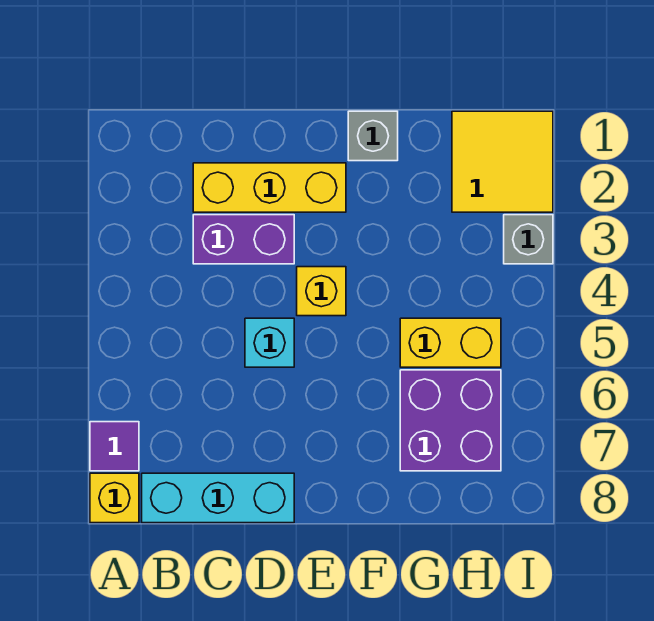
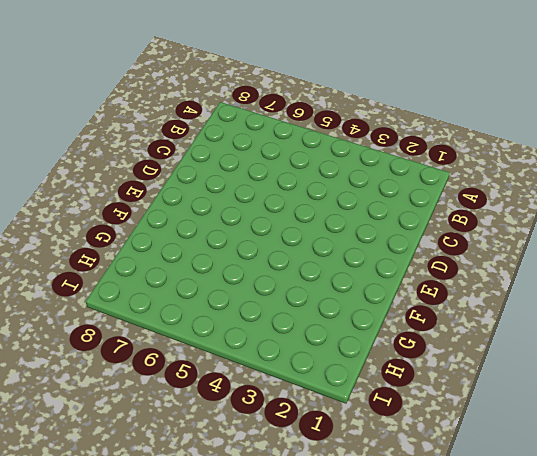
none -> purple tile A7 level 1
none -> yellow brick A8 level 1
none -> cyan brick B8:D8 level 1

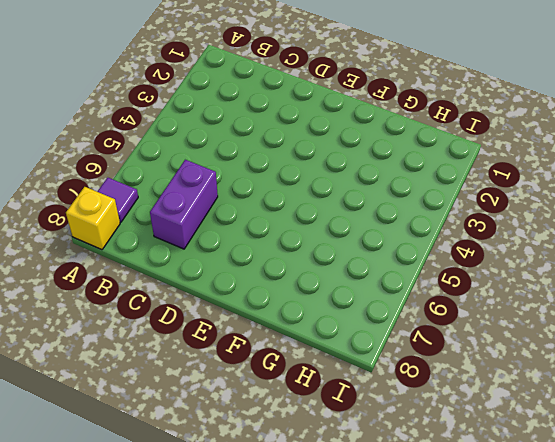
purple brick C6:C7 level 1 -> purple brick C3:D3 level 1
none -> cyan brick B8:D8 level 1
none -> yellow brick C2:E2 level 1
none -> cyan brick D5 level 1

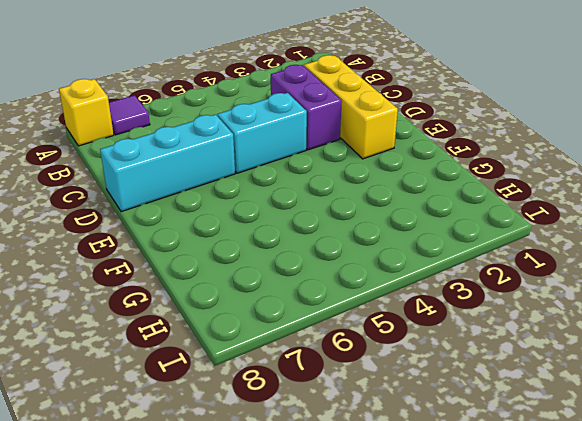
cyan brick D4:D5 level 1 -> cyan brick D5 level 1
cyan brick D6:D8 level 1 -> cyan brick B8:D8 level 1
none -> yellow brick E4 level 1
none -> grey brick F1 level 1
none -> yellow brick G5:H5 level 1

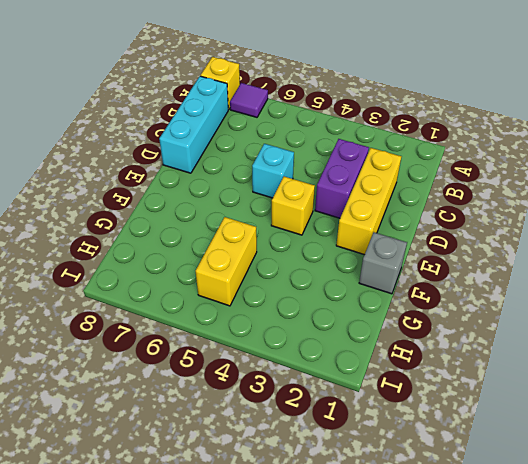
none -> purple brick G6:H7 level 1
none -> yellow tile H1:I2 level 1
none -> grey brick I3 level 1

